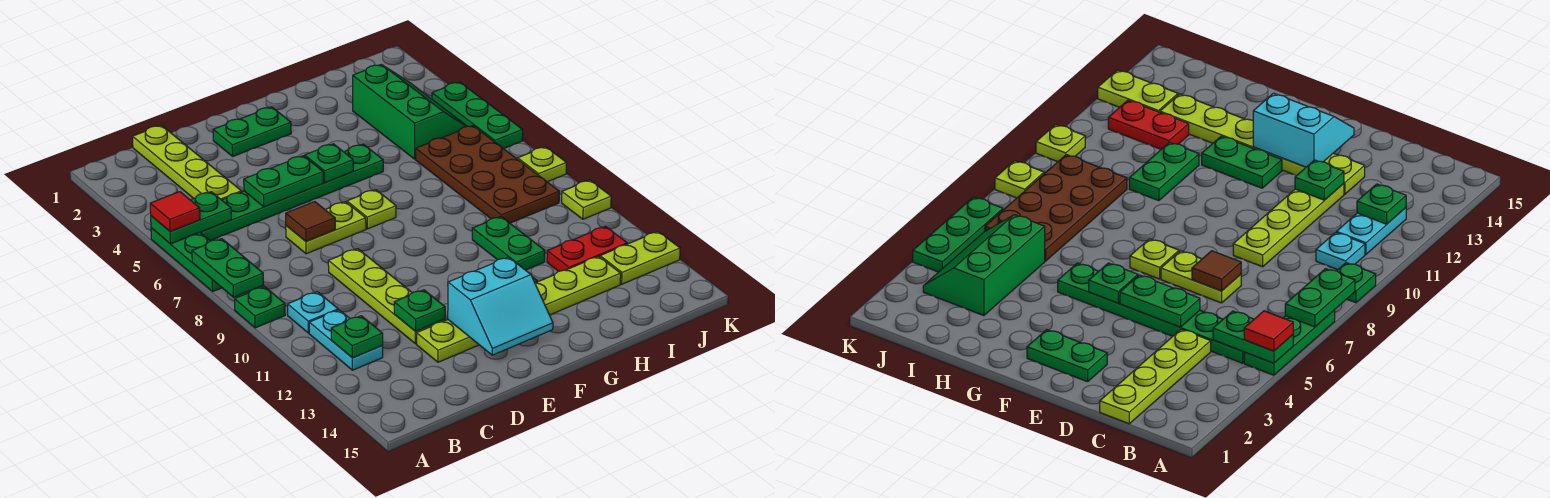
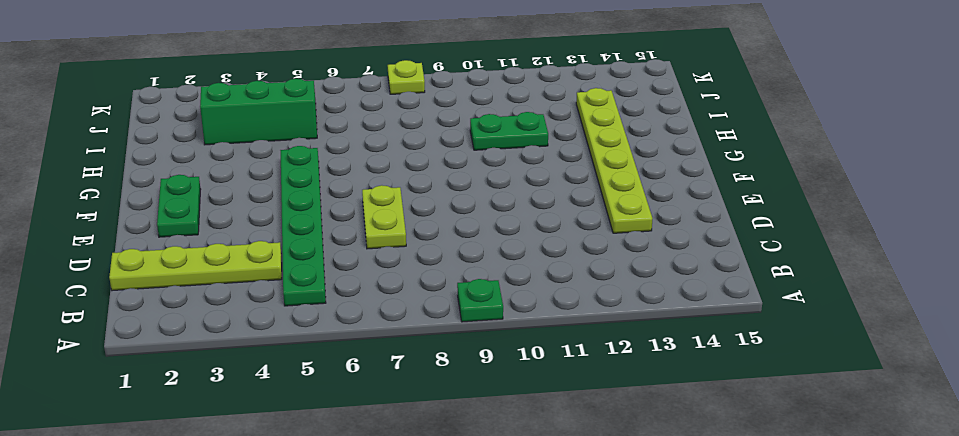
none -> green plate A5:A7 level 1
none -> cyan plate B10 level 1
none -> cyan plate B11:B12 level 1

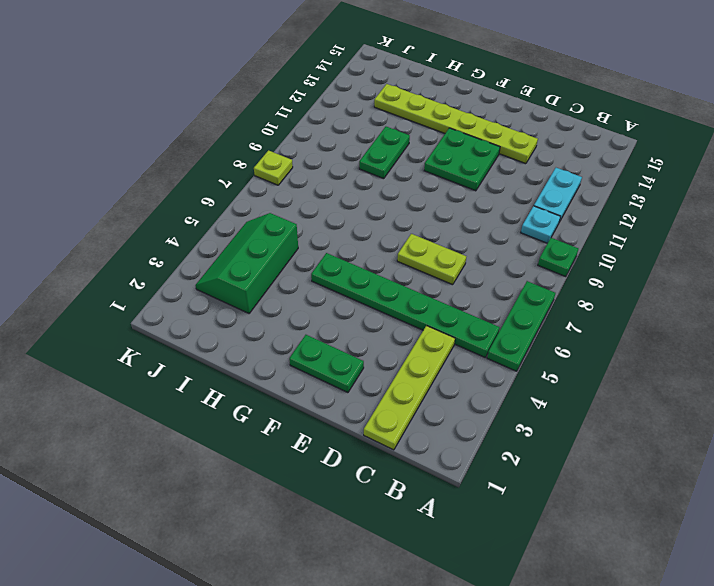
green plate E11:F12 level 1 -> green plate F12:G12 level 1
none -> lime plate D9:D12 level 1
none -> lime plate F7 level 1
none -> brown plate I6:J9 level 1

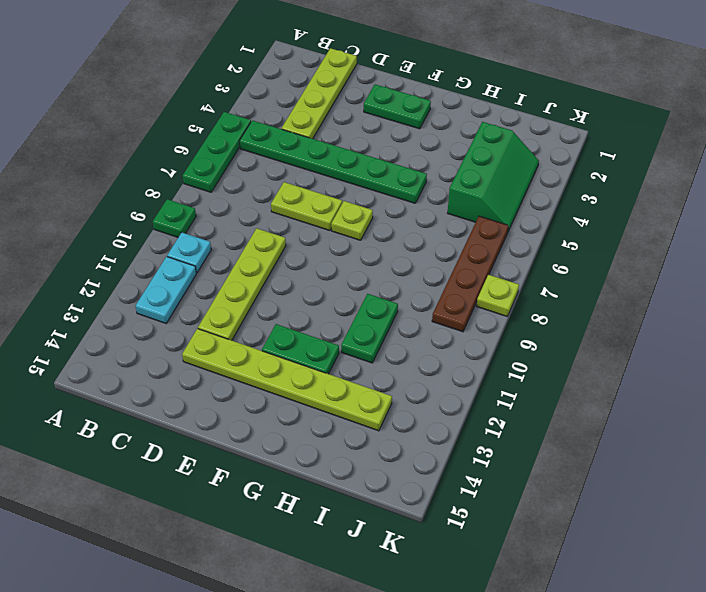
brown plate J6:J9 level 1 -> brown plate I6:J9 level 1
none -> red plate I12:J12 level 1
none -> lime plate J13:K13 level 1
none -> green plate K4:K6 level 1

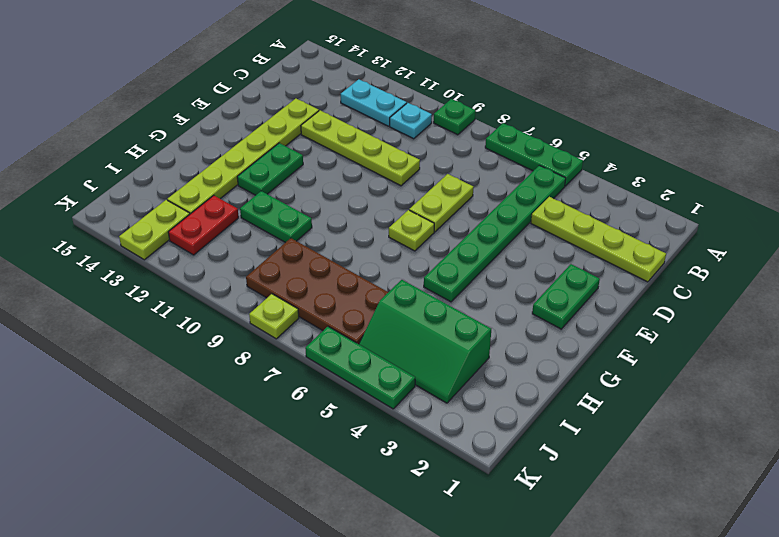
none -> lime plate K10 level 1
none -> green plate A5:B5 level 2
none -> green plate A7:A8 level 2

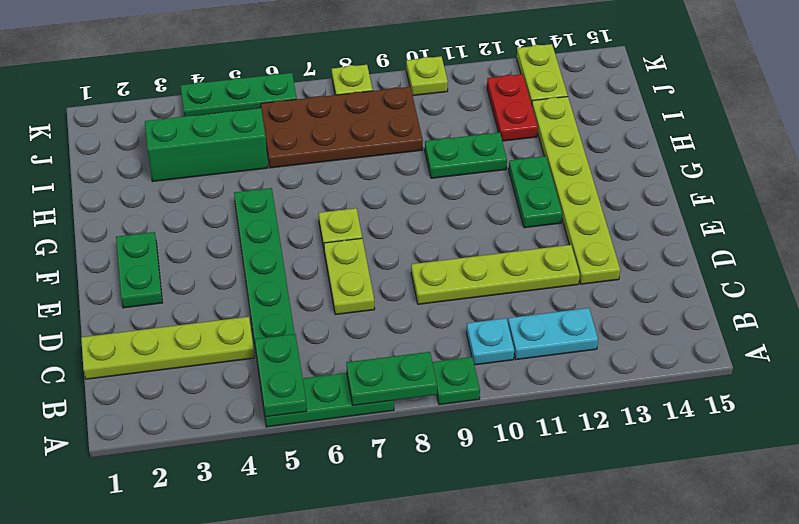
none -> green plate B12 level 2
none -> green plate D5:E5 level 2
none -> brown tile D7 level 2

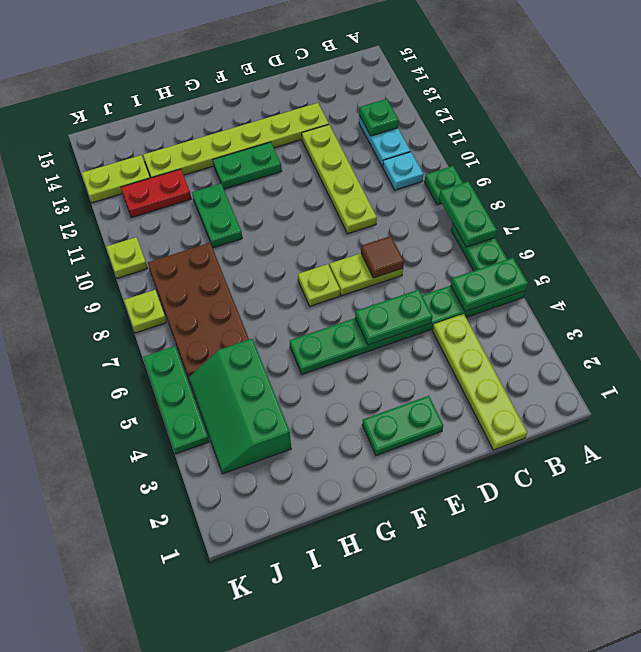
none -> green plate D12 level 2
none -> cyan slope E13:F14 level 2 top 13
none -> green plate F5 level 2

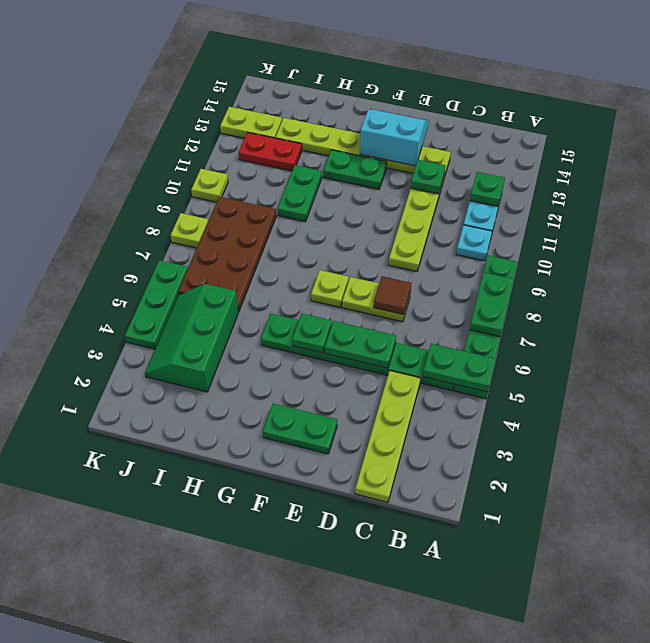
none -> red tile A5 level 3

